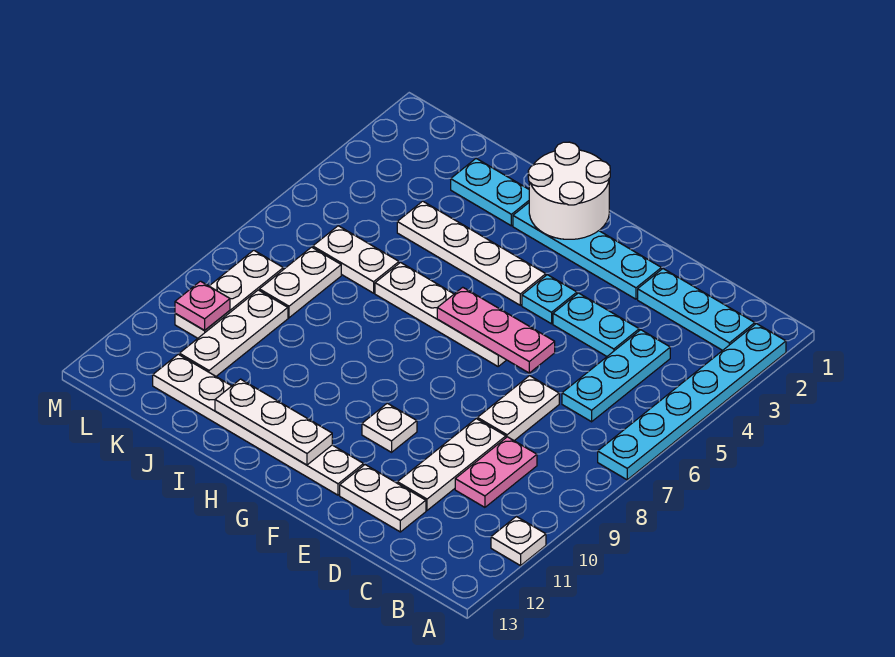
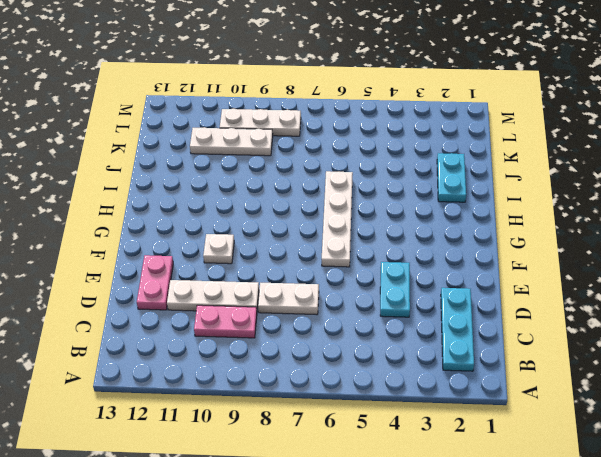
pink plate D12:E12 level 1 -> white plate D12:E12 level 1
none -> cyan plate A2:A7 level 1
none -> white plate A11 level 1
none -> cyan plate C4:C6 level 1

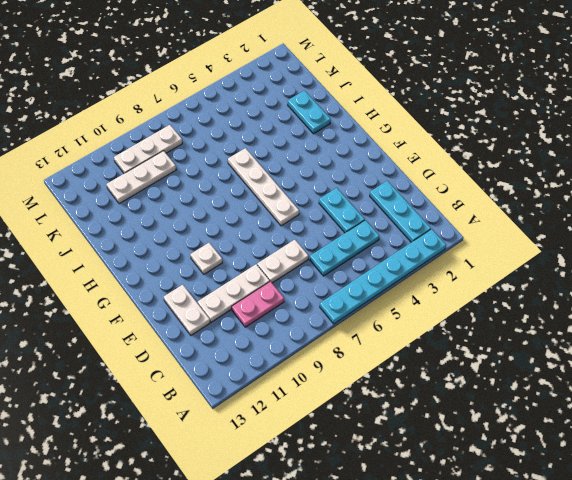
none -> white plate A11 level 1
none -> cyan plate E2:H2 level 1
none -> cyan plate F4 level 1

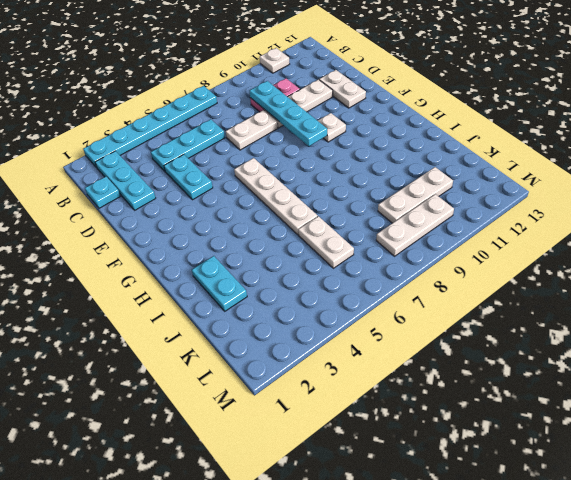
cyan plate C1 level 1 -> cyan plate F4 level 1
cyan plate C9:F9 level 2 -> cyan plate E2:H2 level 1
none -> white plate F12:K12 level 1
none -> white plate G4:J4 level 1
none -> white plate K7:K8 level 1

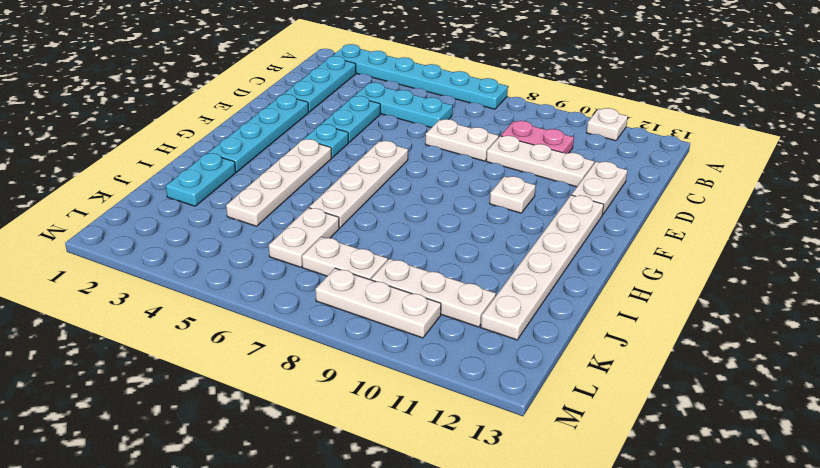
none -> pink plate E6:G6 level 2
none -> white round brick G1:H2 level 2
none -> white plate G12:I12 level 2

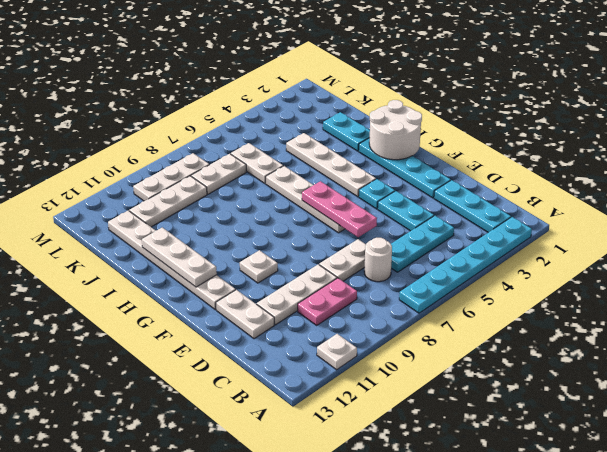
white round brick C7 level 1 -> none
none -> pink plate L10 level 2

